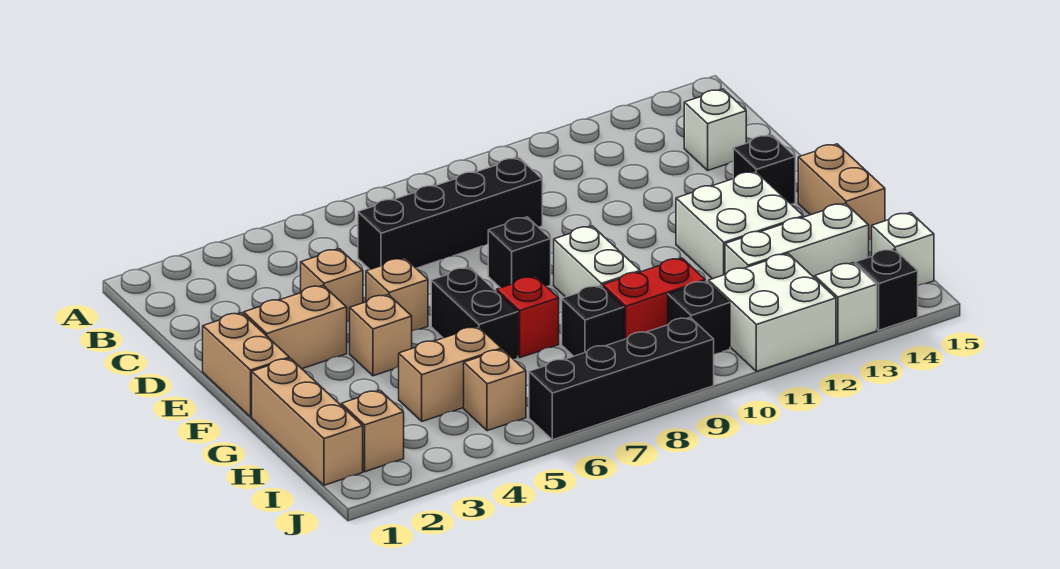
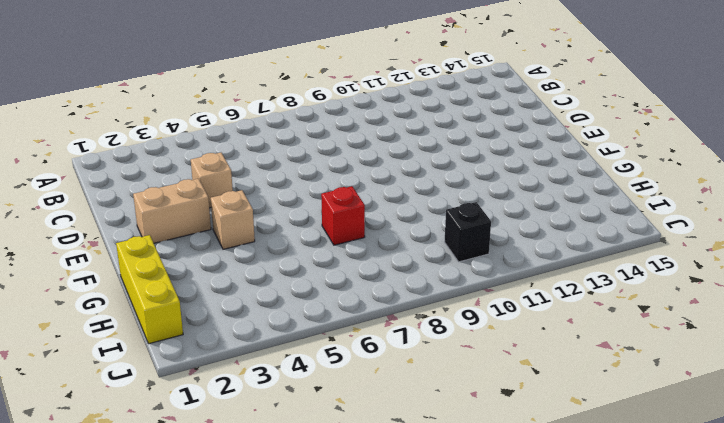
yellow brick G1:I1 level 1 -> tan brick G1:I1 level 1
none -> black brick C6:C9 level 1
none -> white brick C14 level 1
none -> tan brick E1:F1 level 1

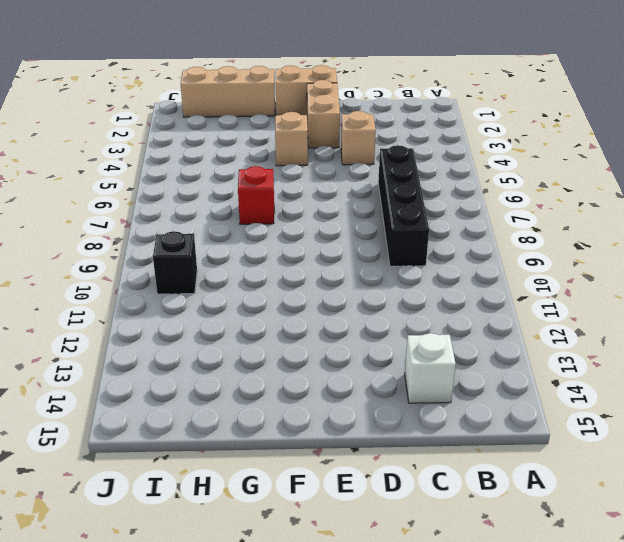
none -> tan brick E5 level 1
none -> black brick E8 level 1
none -> black brick E14 level 1

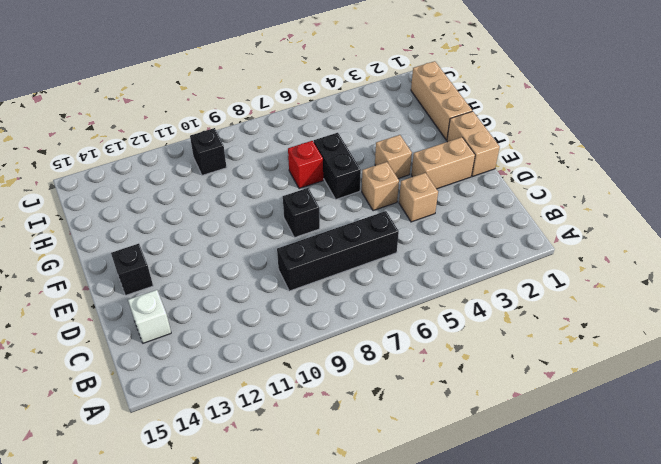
none -> white brick F9:G9 level 1
none -> white brick F12:G13 level 1
none -> tan brick F15:G15 level 1

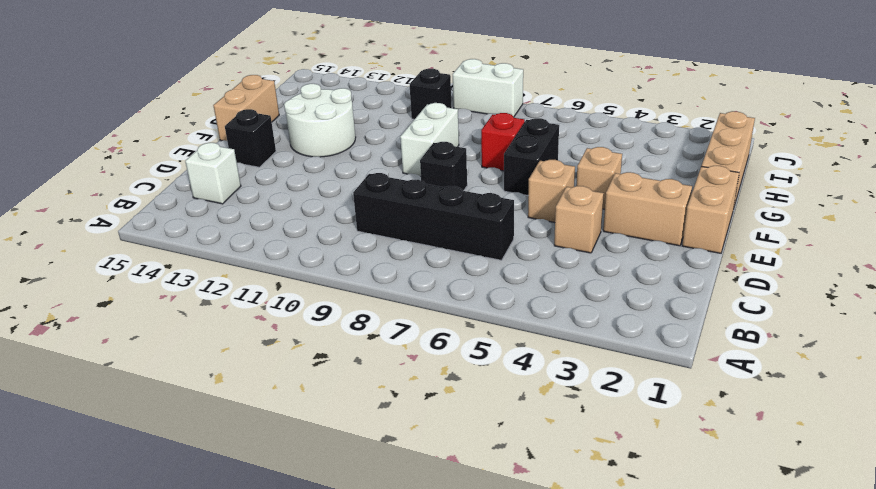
white round brick F12:G13 level 1 -> white brick F12:G13 level 1
white brick J8:J9 level 1 -> black brick J6:J9 level 1
none -> tan brick H4:H5 level 1
none -> black brick H8 level 1
none -> red brick H9:H10 level 1

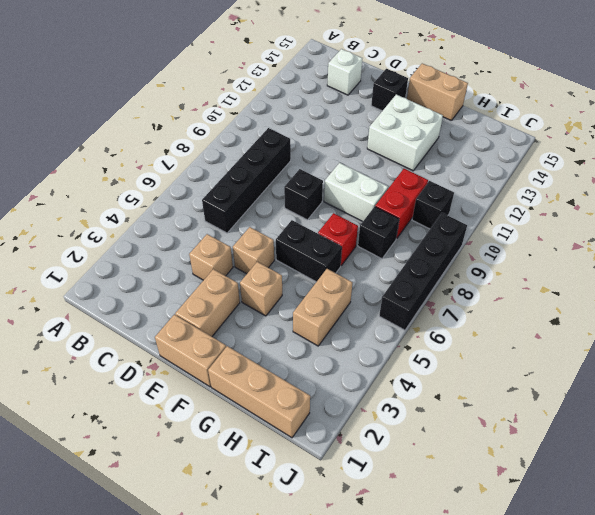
none -> white brick H12:H14 level 1
none -> tan brick I2 level 1
none -> tan brick I5 level 1

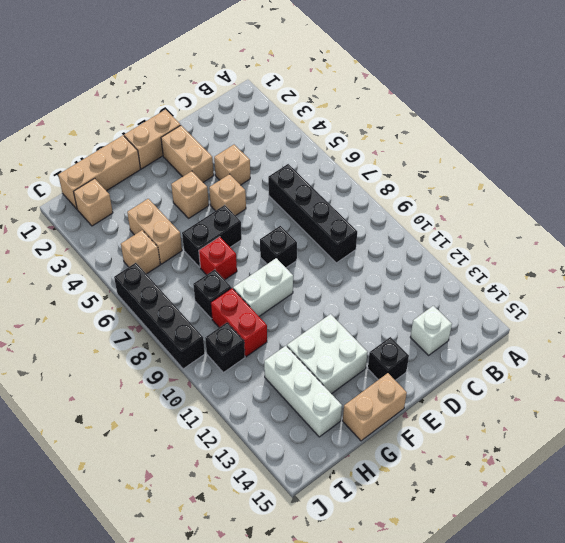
none -> white brick I11:J12 level 1
none -> white brick I15 level 1
none -> white brick J13 level 1

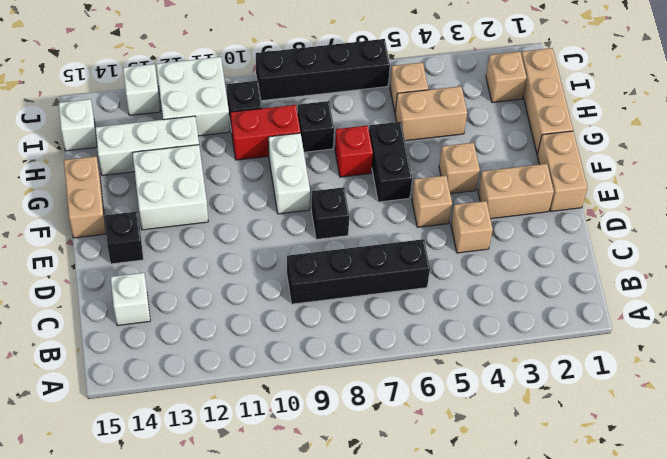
none -> black brick J14 level 1

